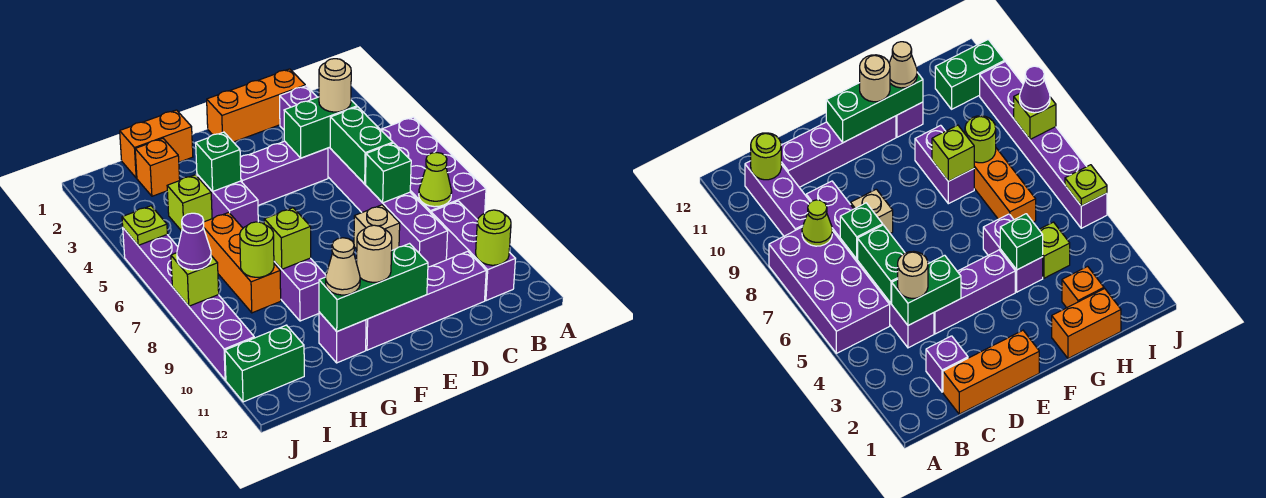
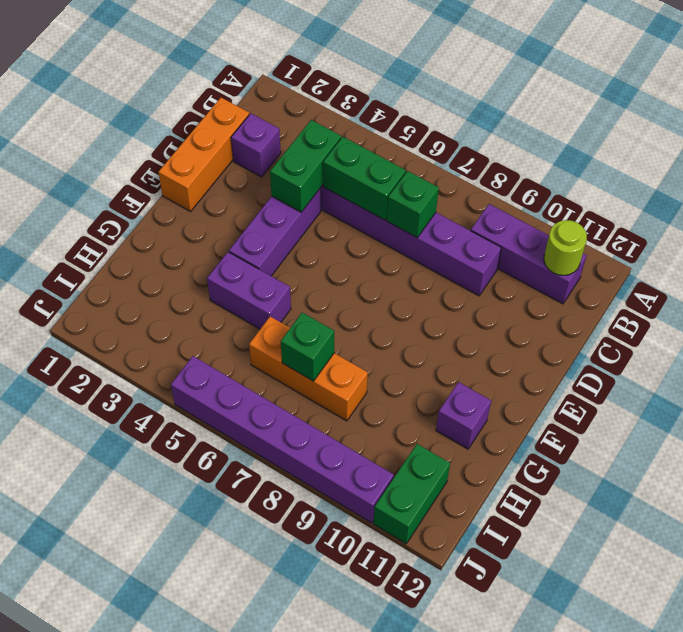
green brick H7 level 2 -> green brick G4 level 2
none -> purple brick A5:B8 level 1
none -> purple brick C11:F11 level 1
none -> tan brick D8 level 1
none -> orange brick G1:H1 level 1

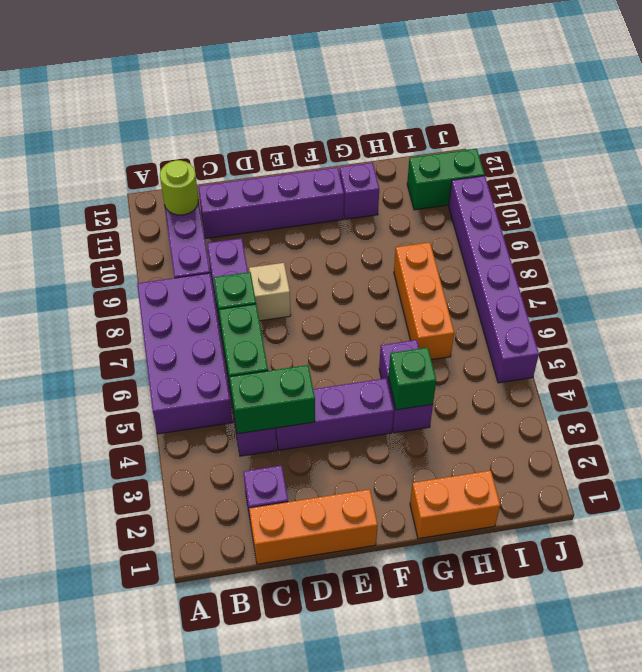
none -> purple brick G8:G9 level 1
none -> orange brick H2 level 1
none -> lime brick H4 level 1
none -> lime cone B8 level 2

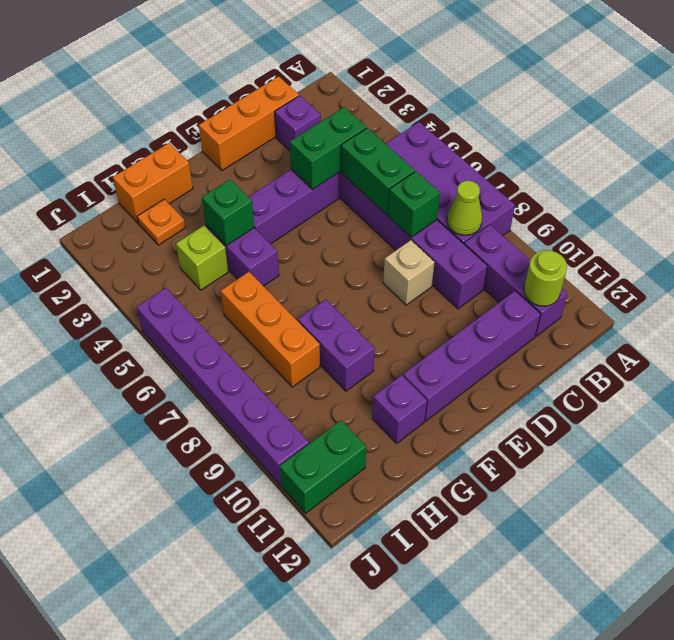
orange plate H2 level 1 -> orange brick H2 level 1
none -> green brick E11:G11 level 2
none -> lime brick G8 level 2
none -> lime round brick H8 level 2
none -> lime plate J5 level 2

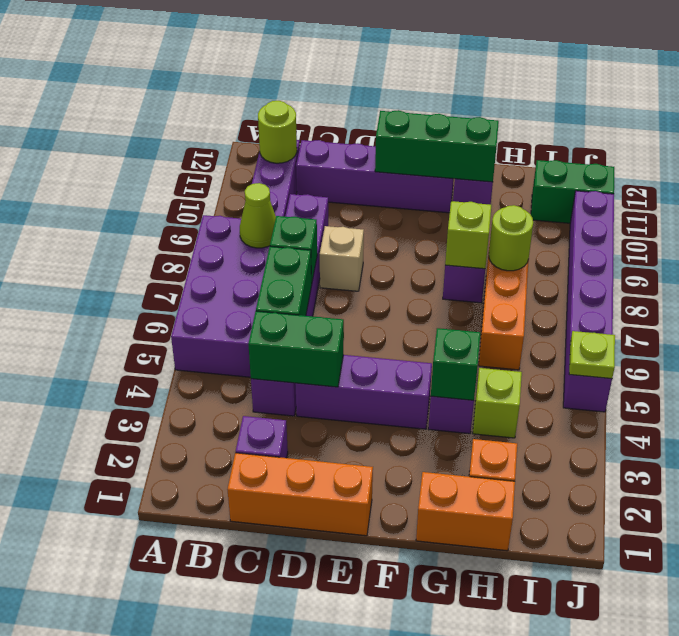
none -> lime brick J8 level 2
none -> tan round brick C4 level 3
none -> tan round brick F11 level 3
none -> tan cone G11 level 3

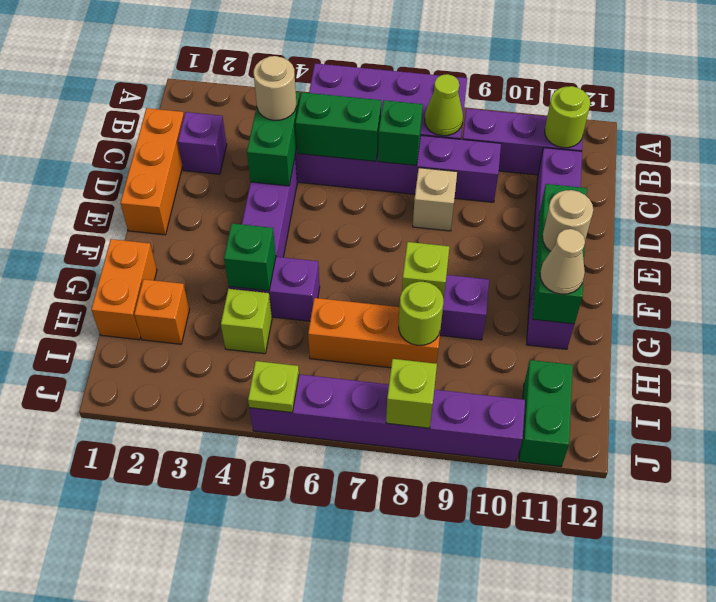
none -> purple cone J8 level 3

